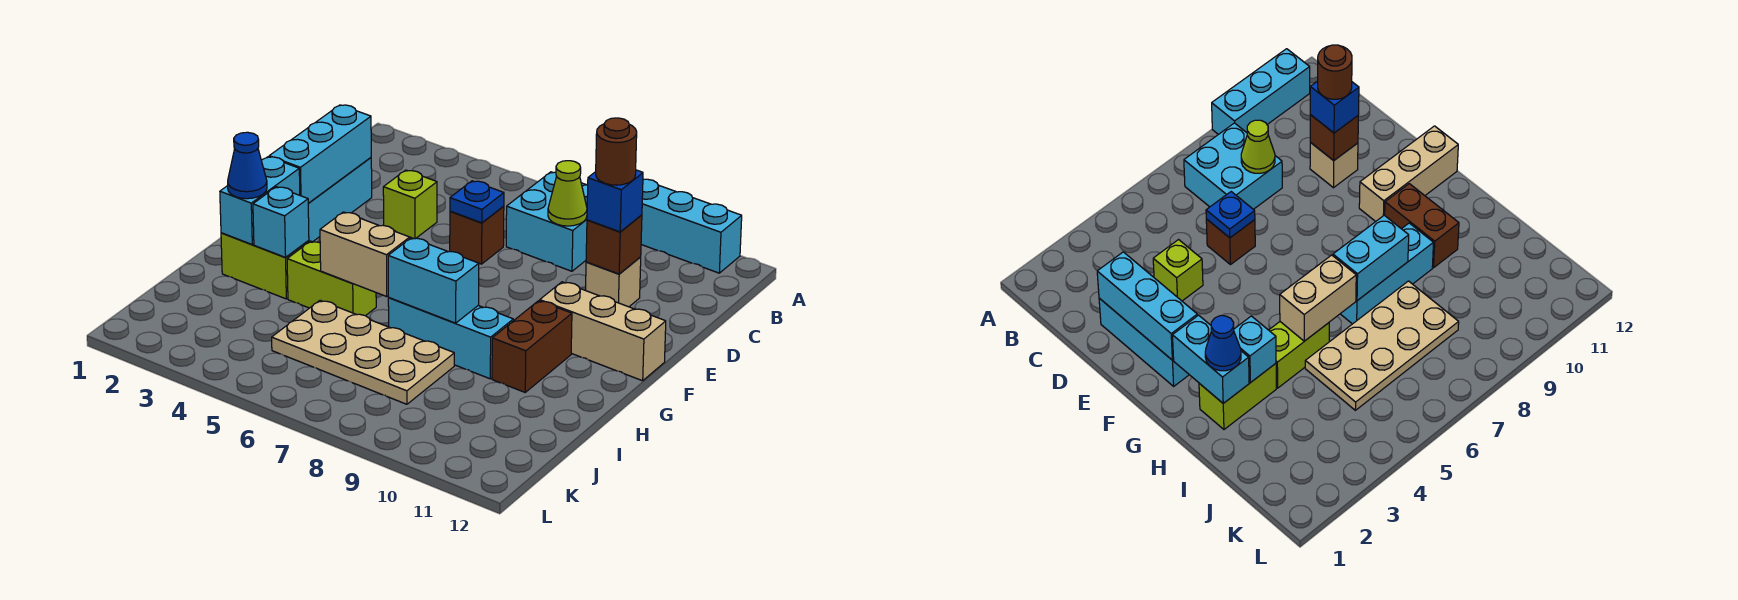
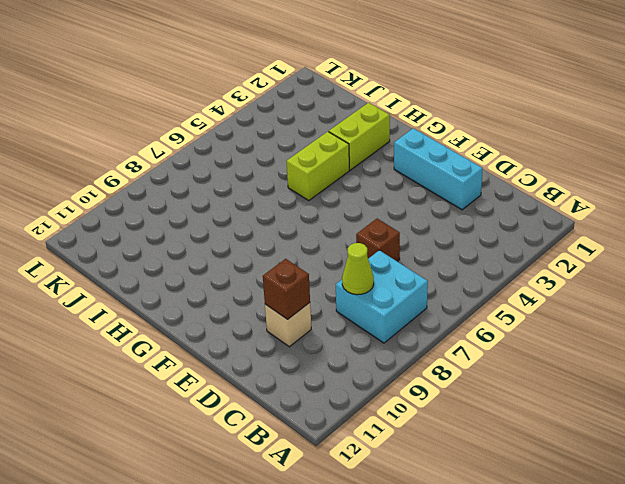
none -> cyan brick A9:A11 level 1
none -> lime brick D4 level 1
none -> tan brick F10:F12 level 1

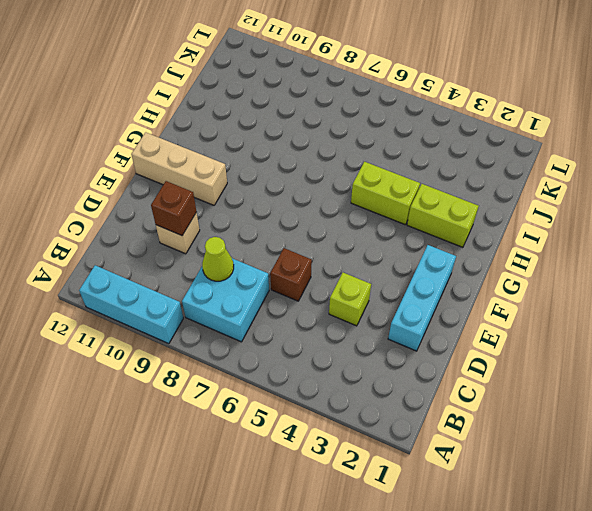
none -> brown brick G10:H10 level 1
none -> cyan brick H7:H9 level 1
none -> tan plate I5:J8 level 1

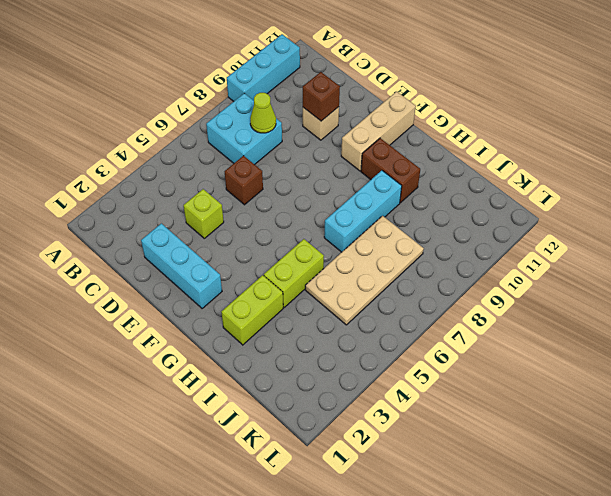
none -> cyan brick D2:F2 level 2
none -> blue plate D6 level 2
none -> cyan brick G2:H2 level 2

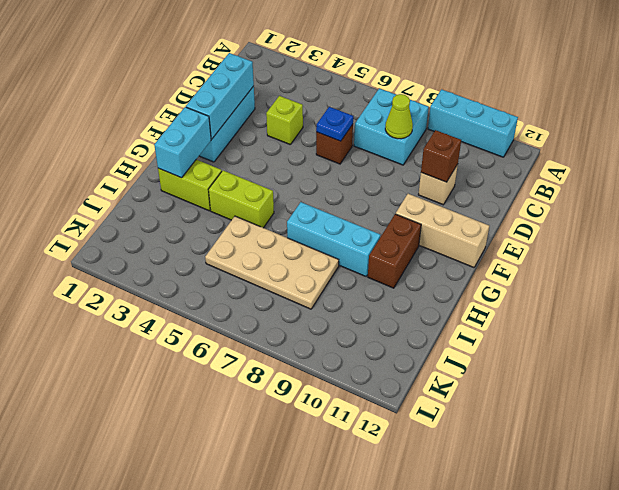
none -> cyan brick H3 level 2
none -> tan brick H5:H6 level 2
none -> cyan brick H7:H8 level 2

